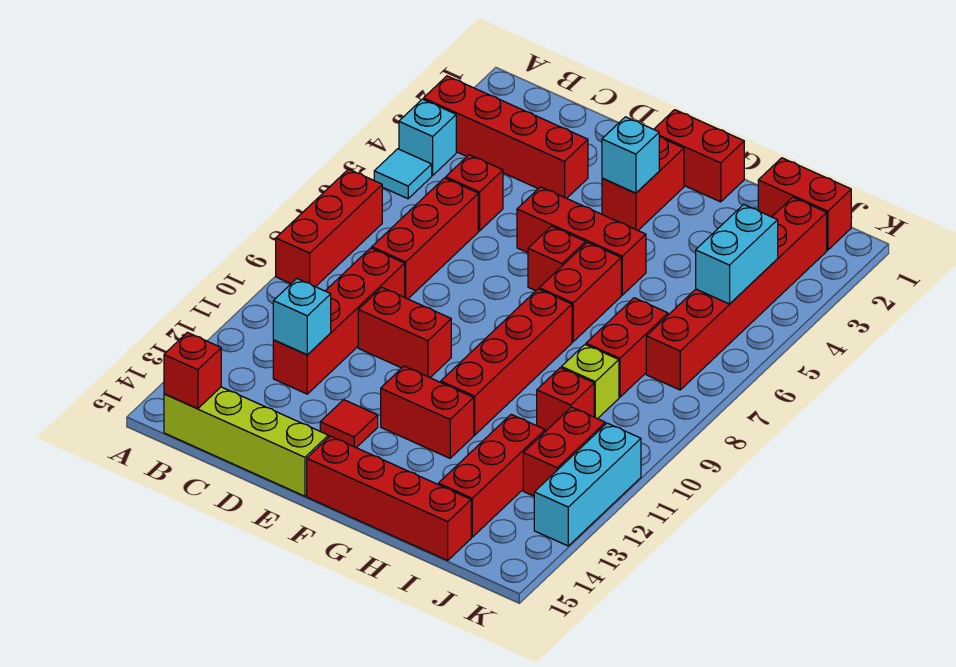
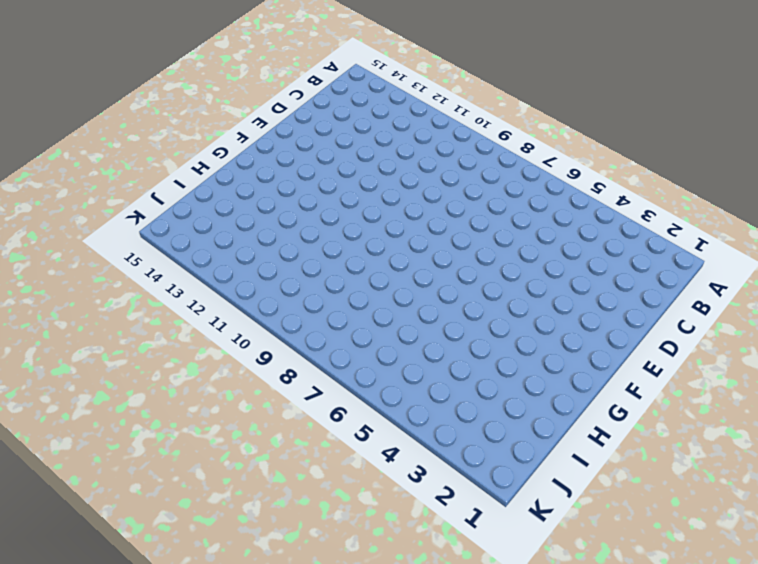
none -> red brick A3:D3 level 1
none -> cyan brick A4 level 1
none -> cyan tile A5 level 1
none -> red brick A7:A9 level 1

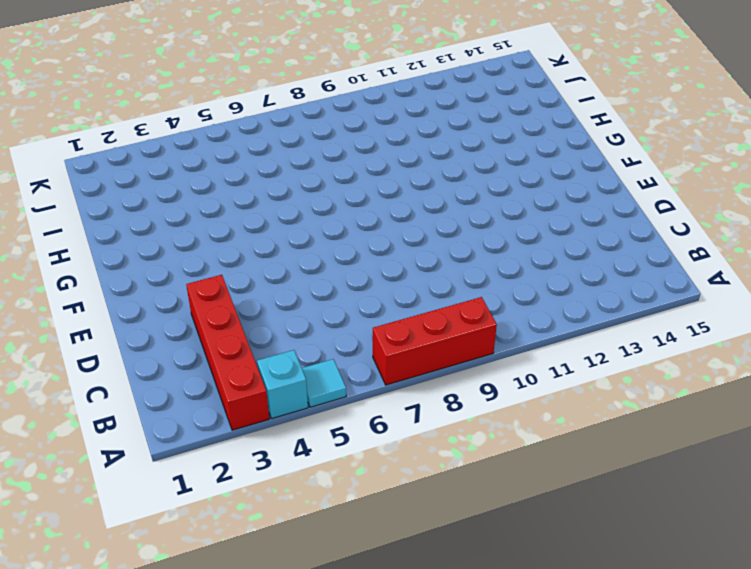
none -> lime brick B15:E15 level 1
none -> red brick C5 level 1
none -> red brick C6:C8 level 1
none -> red brick C9:C12 level 1

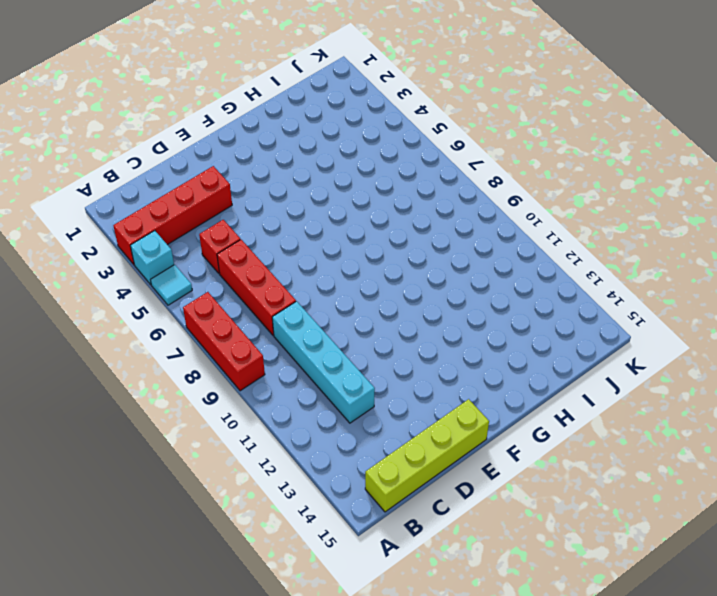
cyan brick C9:C12 level 1 -> red brick C9:C12 level 1
none -> red brick D10:E10 level 1
none -> red brick E5:G5 level 1
none -> red tile E13 level 1
none -> red brick F1:G1 level 1

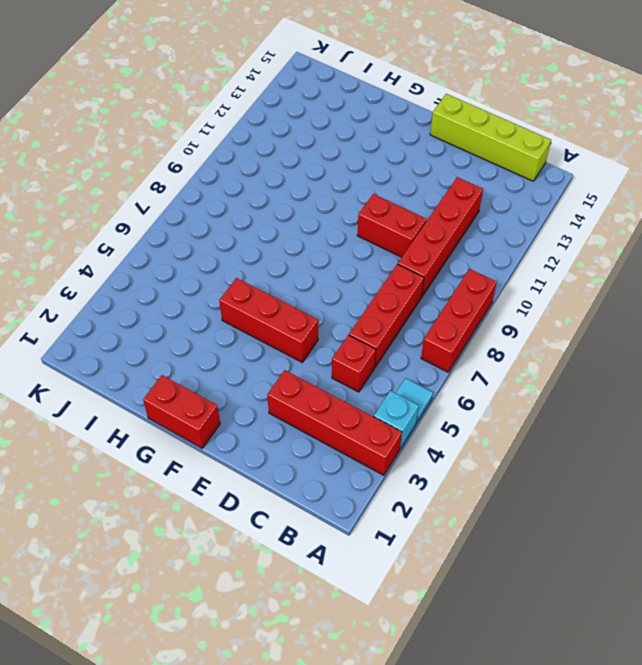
none -> red tile E13 level 1
none -> red brick F2:F3 level 1
none -> red brick F6 level 1
none -> red brick F12:G12 level 1

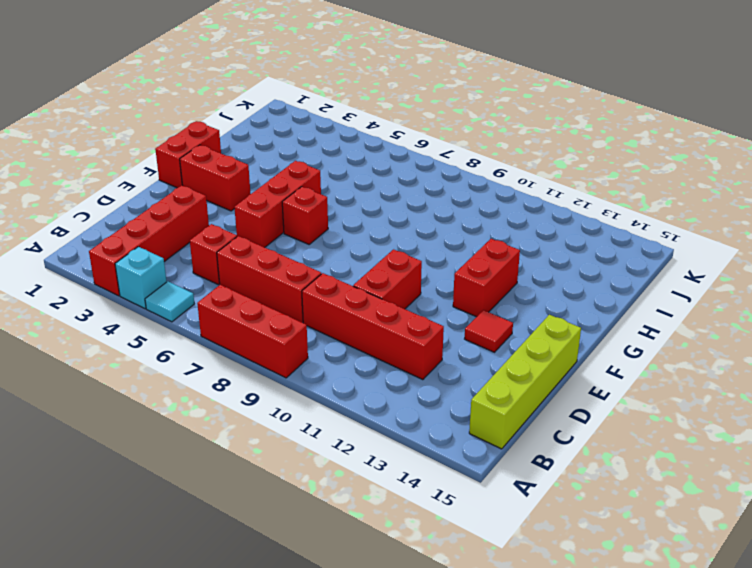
none -> red brick F15:I15 level 1
none -> red brick G6:G7 level 1
none -> red brick G8:G11 level 1
none -> red brick I1:J1 level 1

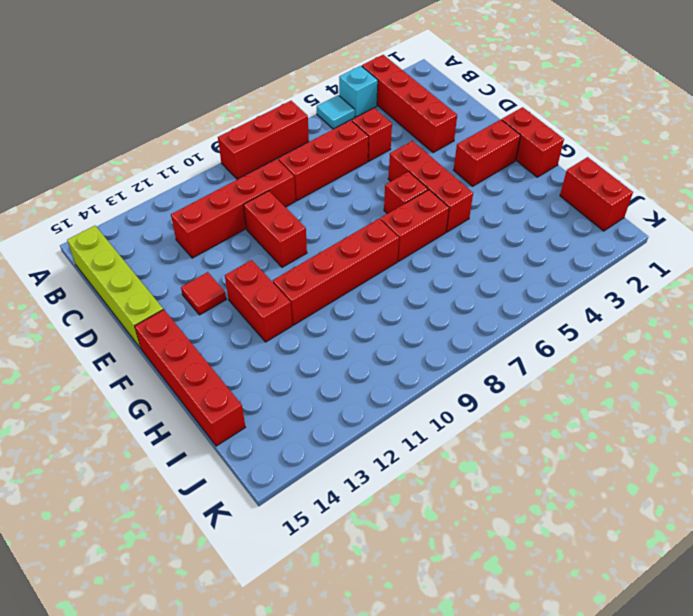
none -> red brick I7:I8 level 1
none -> lime brick I9 level 1
none -> red brick I10 level 1
none -> red brick I12:I14 level 1

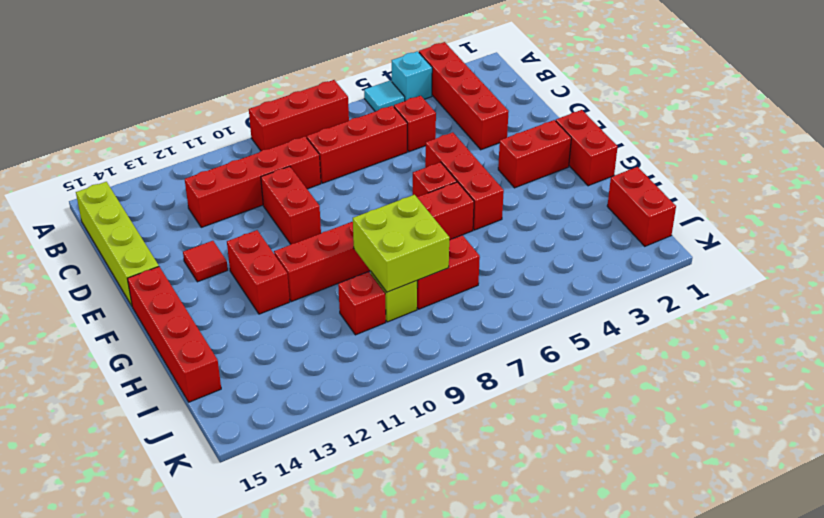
lime brick H8:I9 level 2 -> none
none -> red brick I12:I14 level 1
none -> red brick J2:J7 level 1
none -> red brick J11:J12 level 1
none -> cyan brick K11:K13 level 1

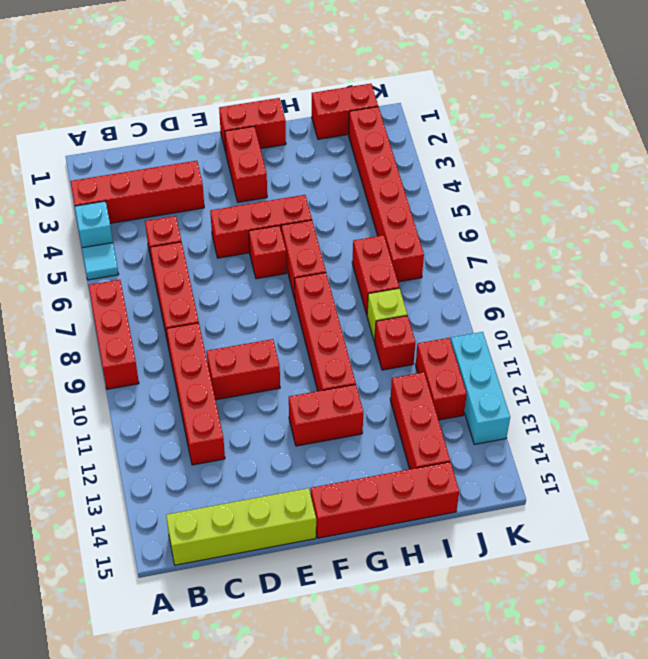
none -> red tile E13 level 1
none -> red brick B15 level 2
none -> cyan brick C12 level 2
none -> cyan brick F3 level 2

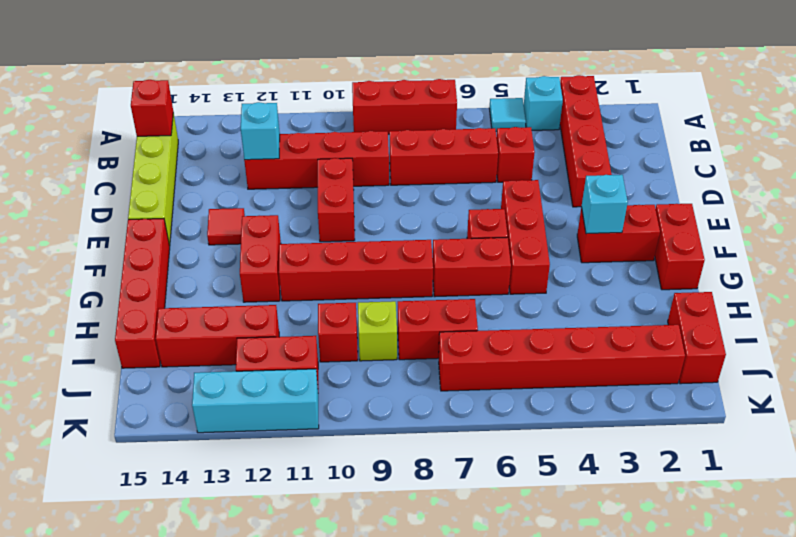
none -> cyan brick J4:J5 level 2

